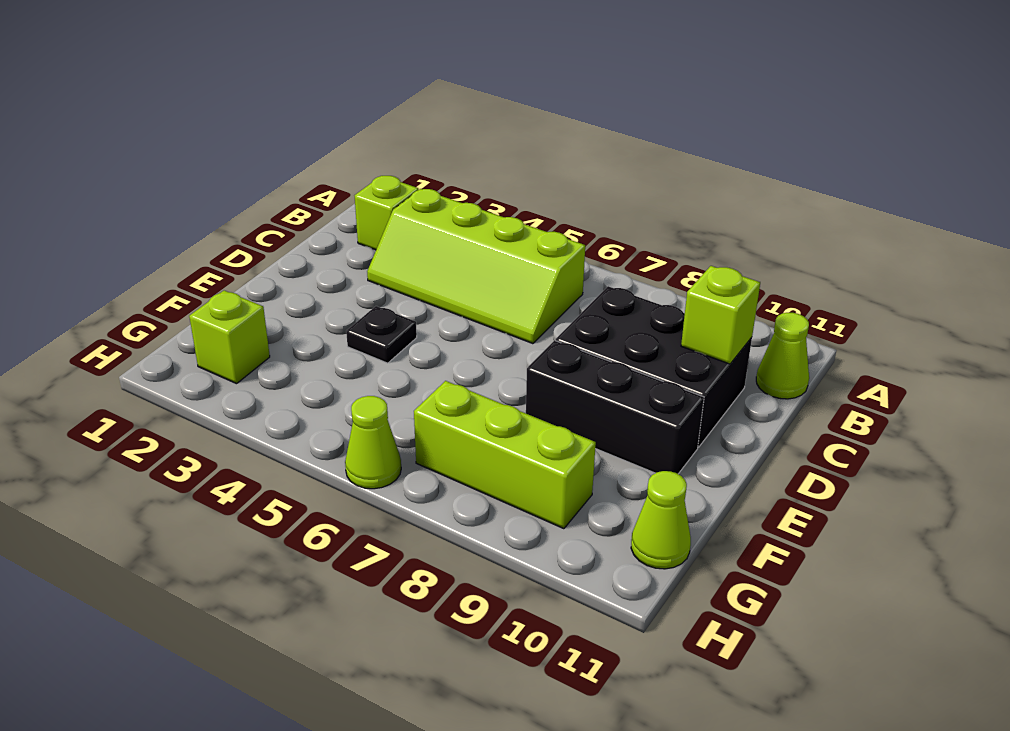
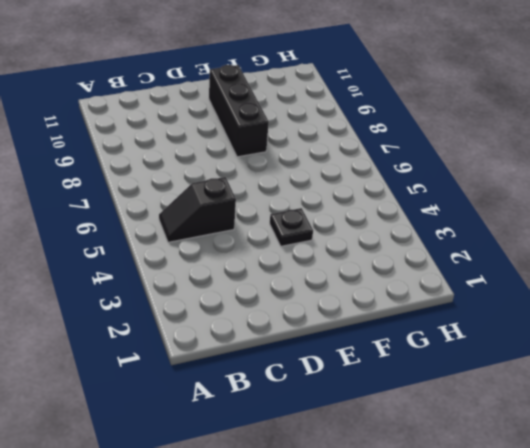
black slope B5:C5 level 1 top C -> lime slope B3:C6 level 1 top B
none -> lime brick B2 level 1
none -> lime cone B11 level 1

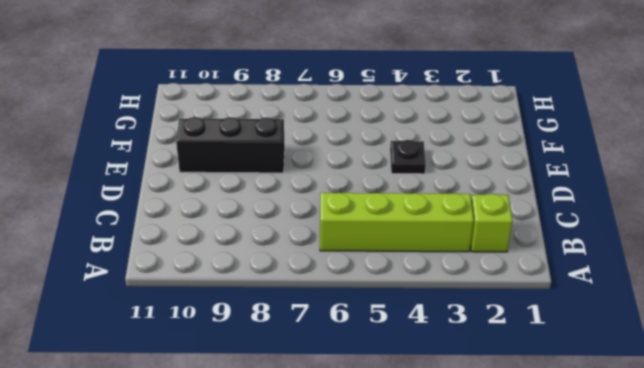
none -> lime cone B11 level 1
none -> black brick C8:D10 level 1

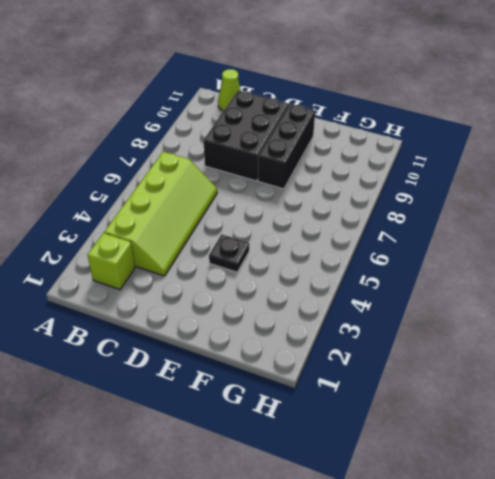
none -> lime brick G2 level 1
none -> lime brick G7:G9 level 1

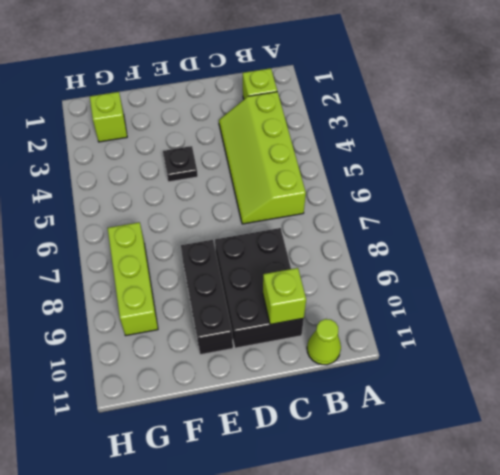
none -> lime cone G11 level 1
none -> lime cone H6 level 1

